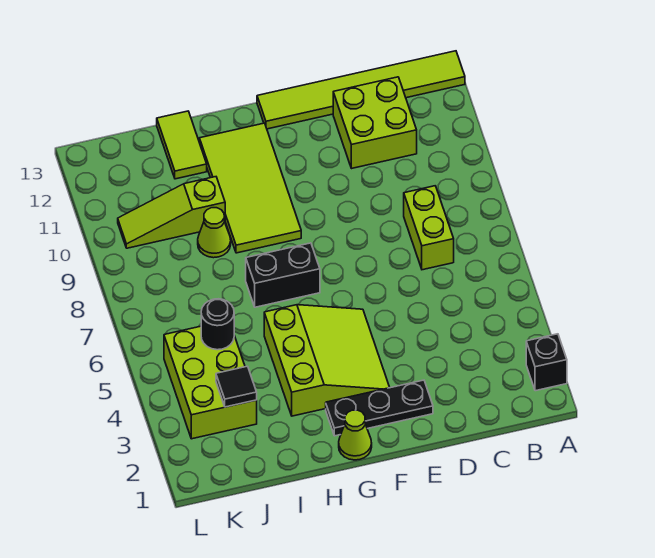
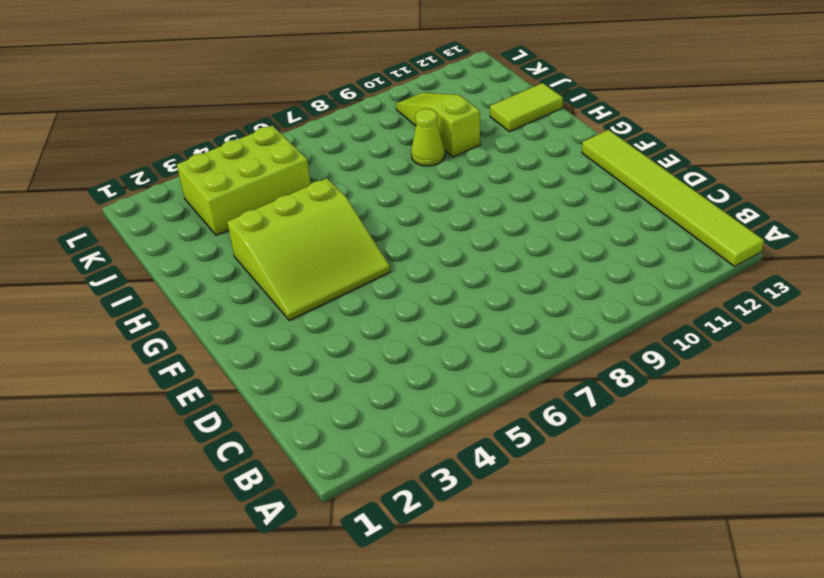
none -> black brick A2 level 1
none -> lime brick C7:C8 level 1
none -> lime brick C11:D12 level 1

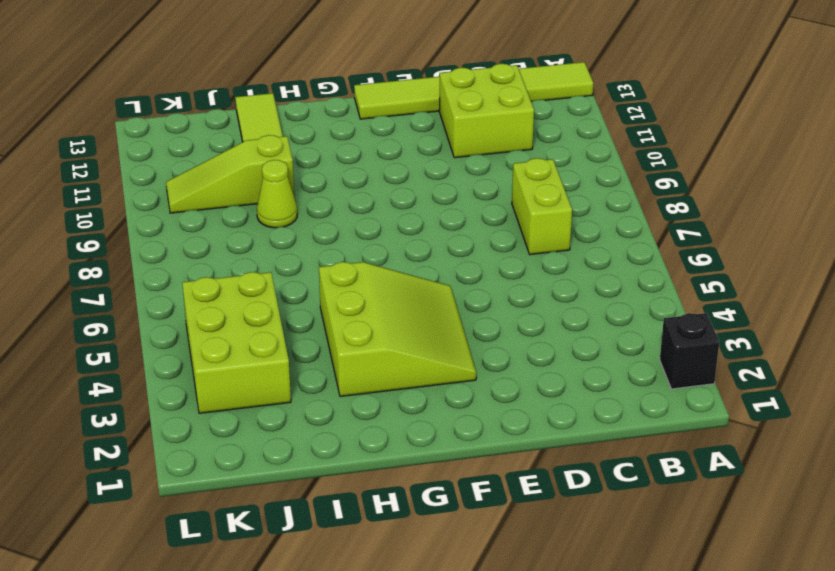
none -> black plate E2:G2 level 1
none -> lime cone G1 level 1
none -> black brick G7:H7 level 1

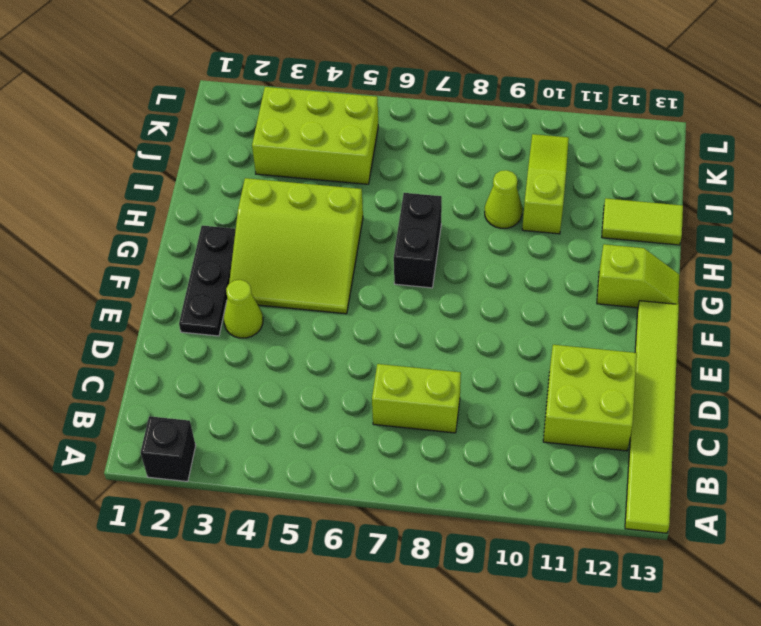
lime cone E3 level 1 -> lime cone G1 level 1
lime slope G12:G13 level 1 top 12 -> lime tile G9:H12 level 1
none -> black tile J3 level 2
none -> black round brick J5 level 2

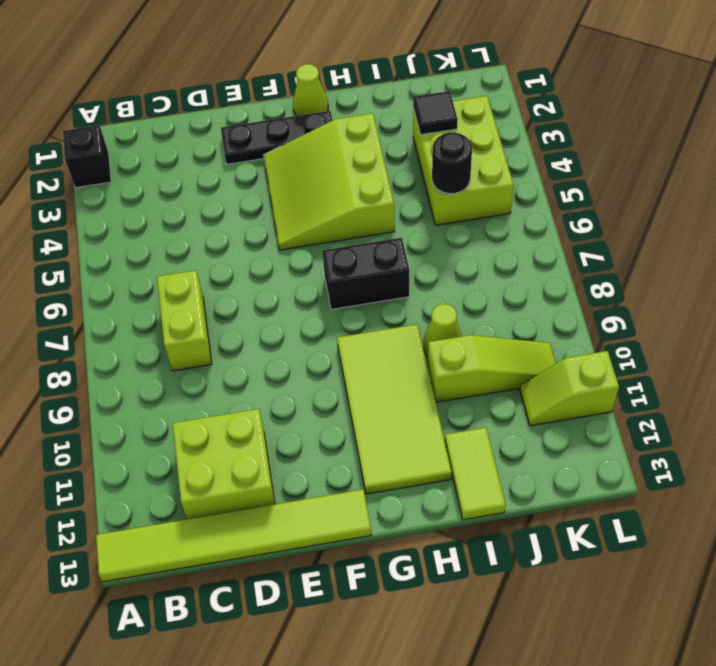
lime slope K11:L11 level 1 top L -> none

